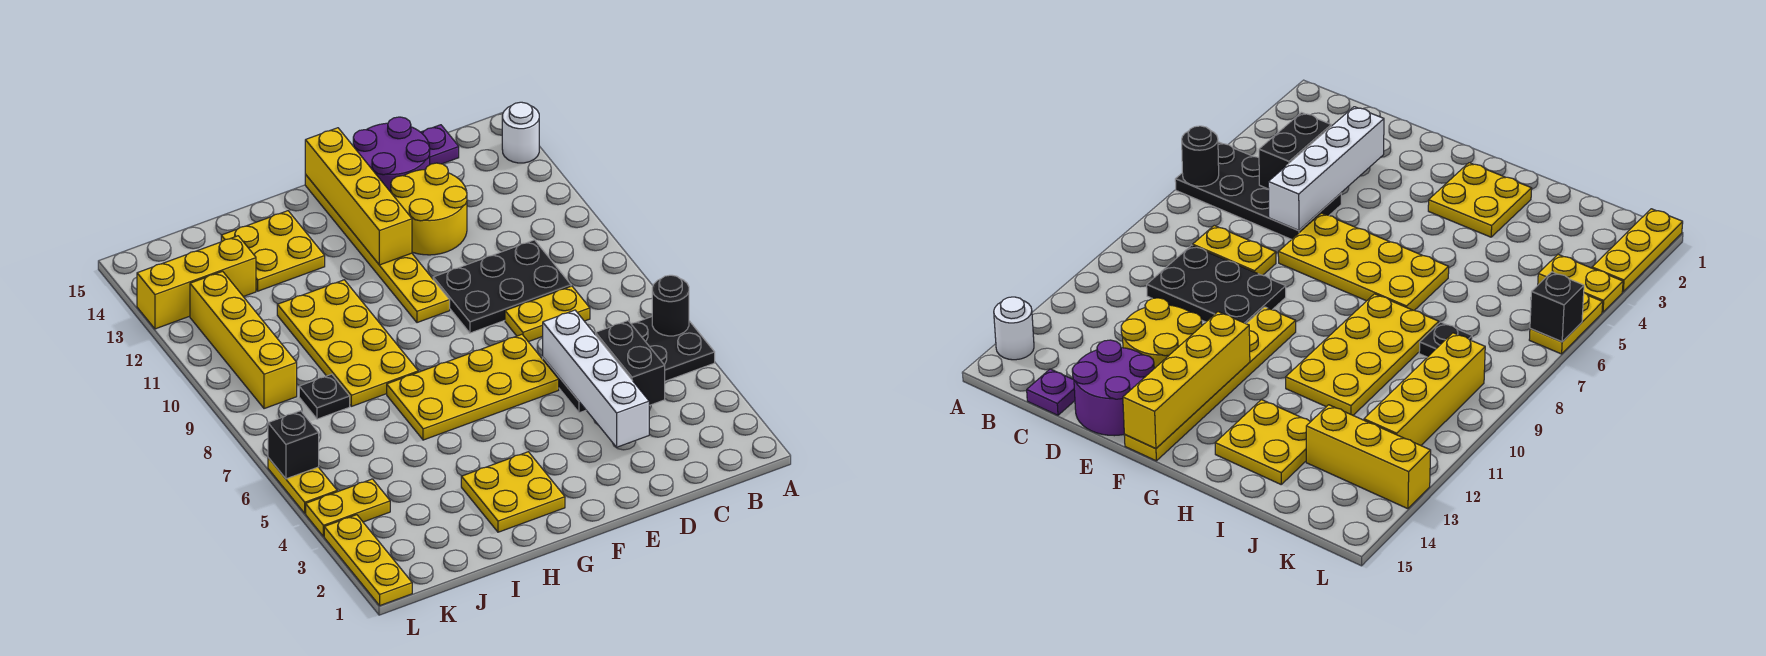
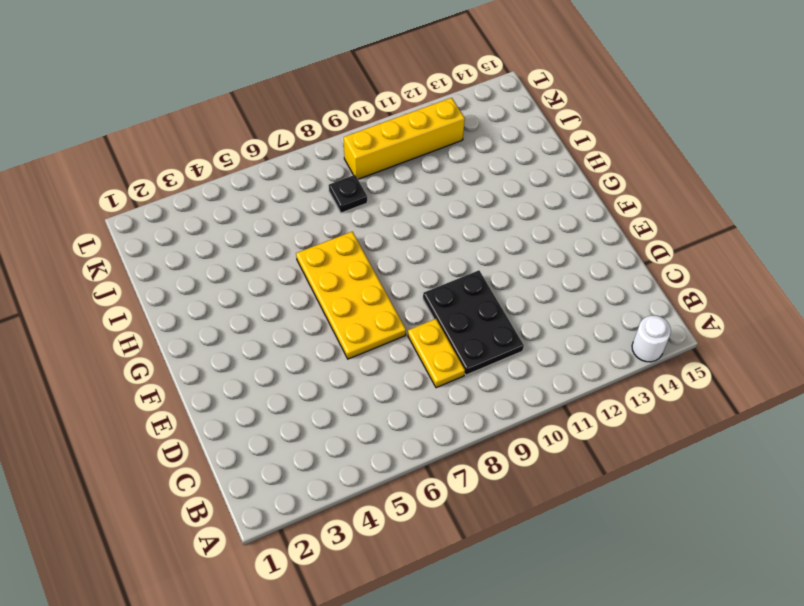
none -> black plate A5:D6 level 1
none -> purple plate C15 level 1
none -> yellow round brick D12:E13 level 1

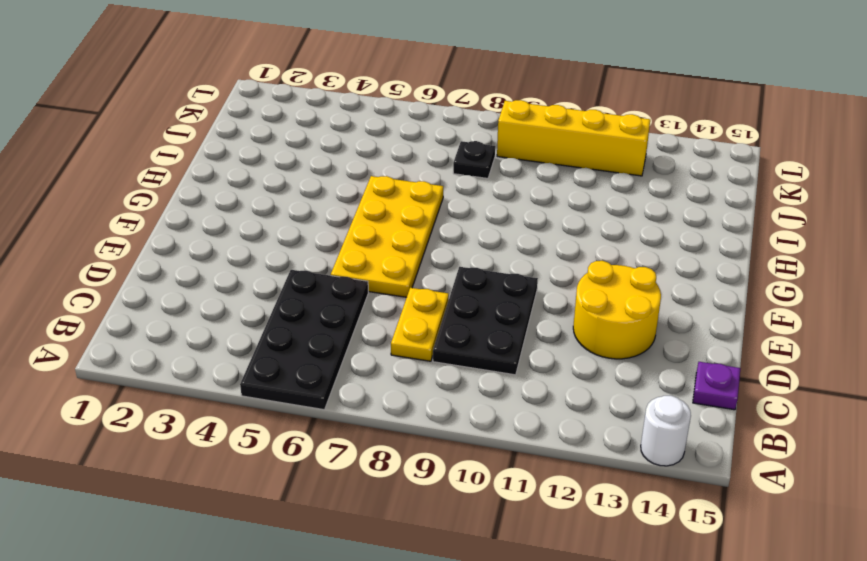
none -> purple round brick D14:E15 level 1
none -> yellow plate F10:F15 level 1
none -> yellow plate G2:H3 level 1

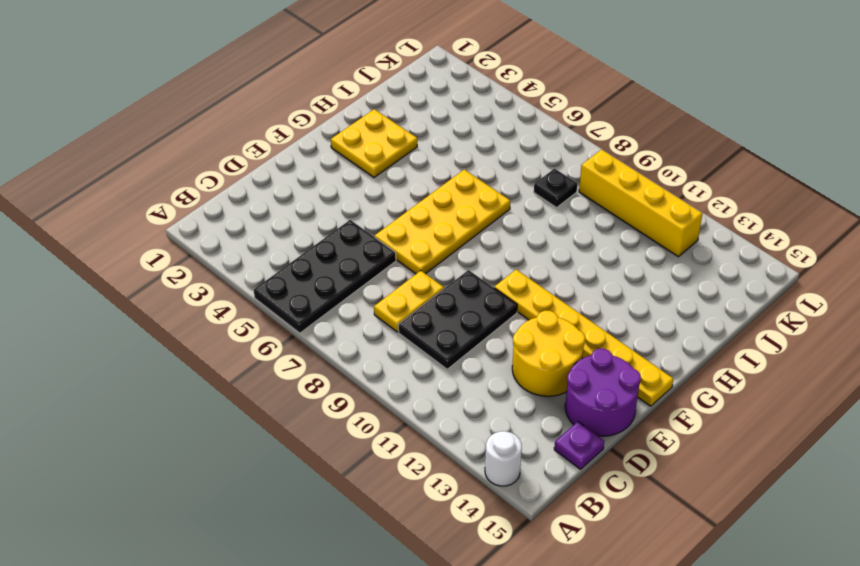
none -> yellow plate H8:I11 level 1
none -> yellow plate H13:I14 level 1
none -> yellow brick J13:L13 level 1

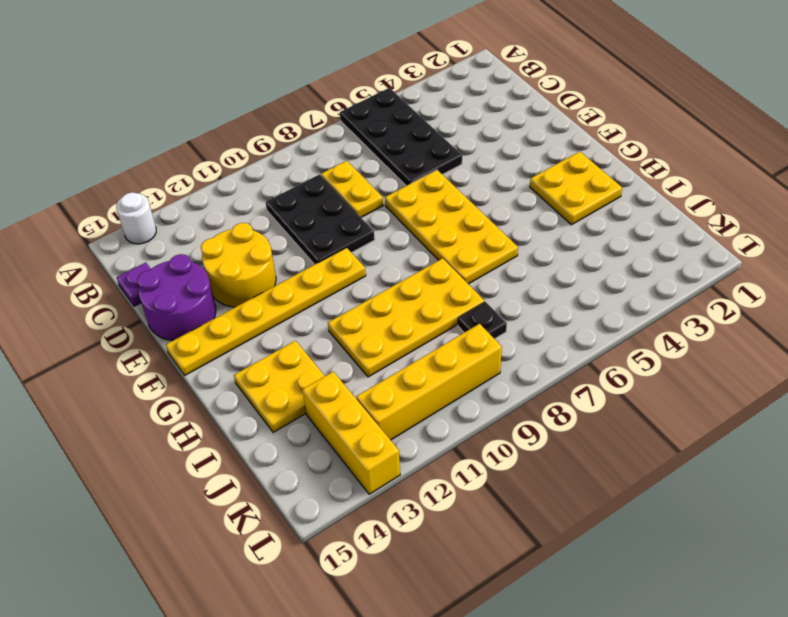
none -> yellow plate K4:L4 level 1
none -> yellow plate L1:L3 level 1
none -> yellow plate L5:L6 level 1

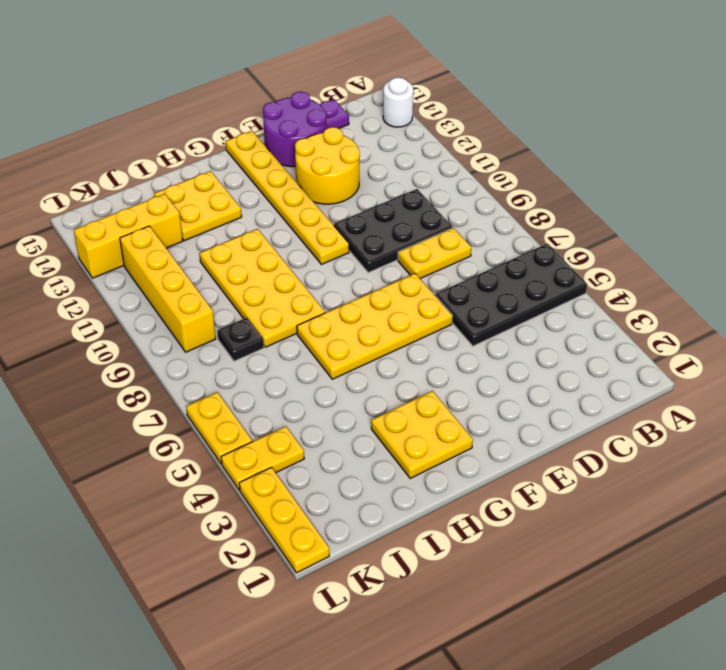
none -> black round brick A6 level 2
none -> black brick C4:C5 level 2
none -> white brick D3:D6 level 2

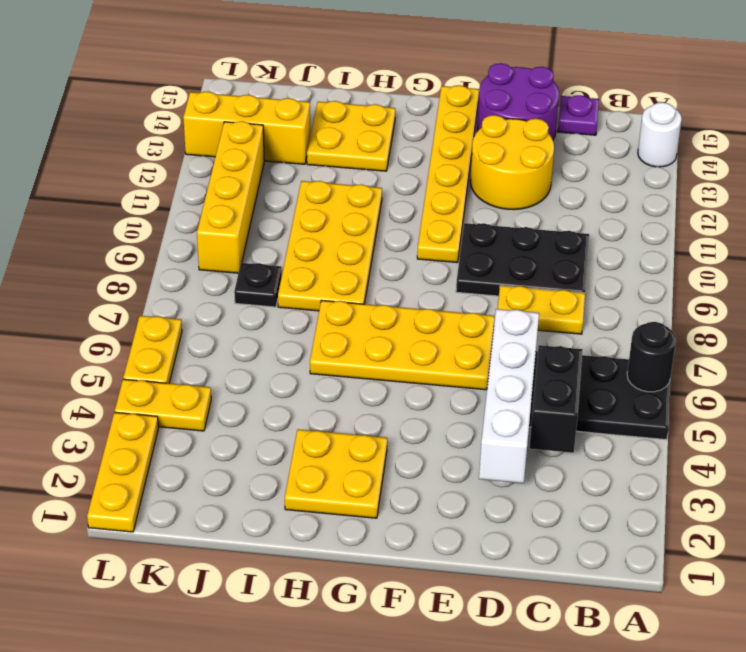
none -> yellow brick F12:F15 level 2
none -> black brick L6 level 2

